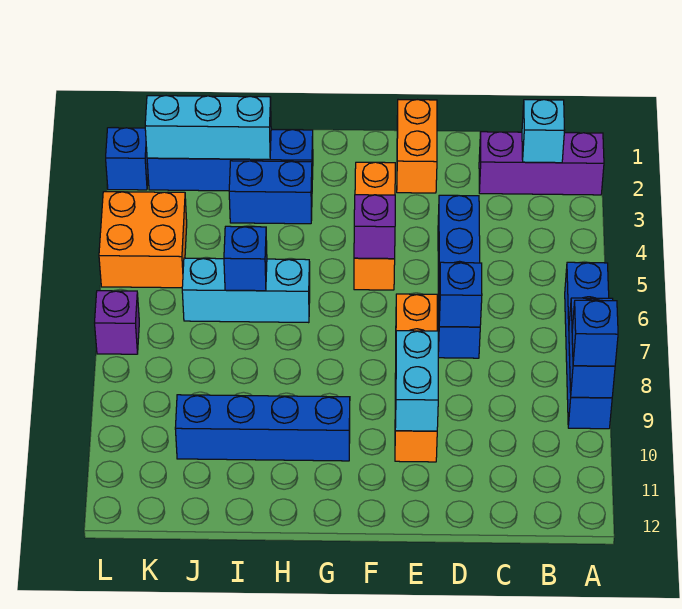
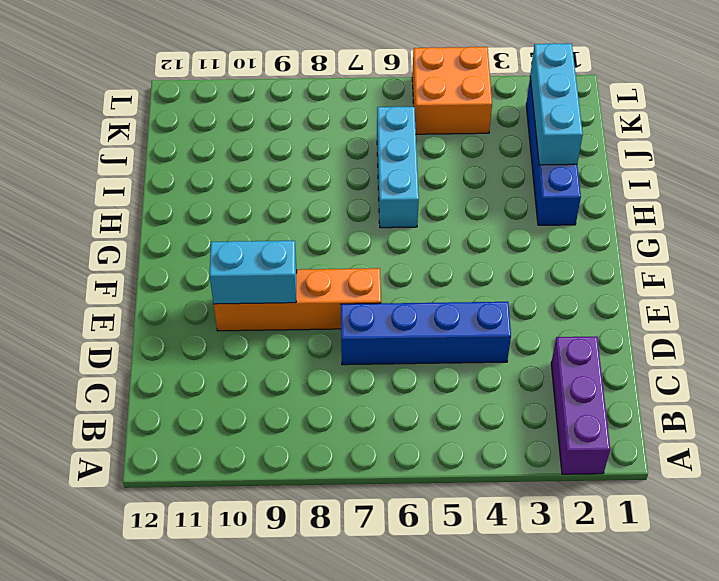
none -> blue brick A6:A9 level 1
none -> orange brick E1:E2 level 1
none -> orange brick F3:F5 level 1

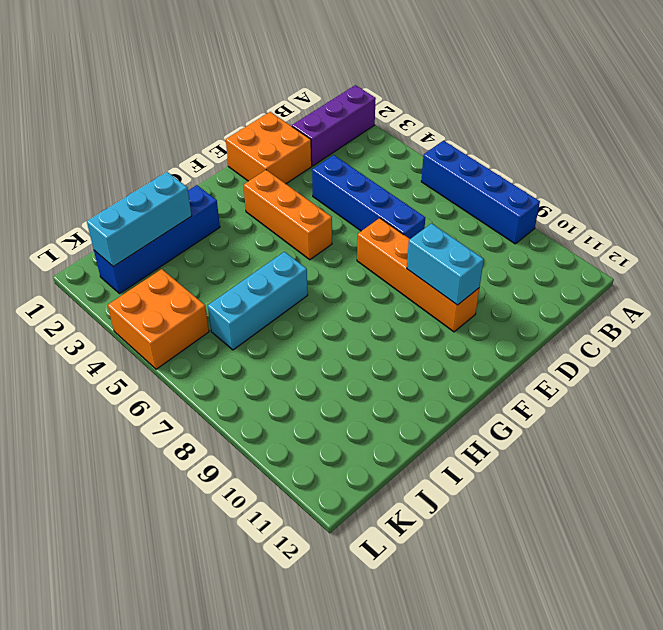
orange brick D1:E2 level 1 -> orange brick E1:E2 level 1
none -> blue brick G10:J10 level 1
none -> blue brick H3:I3 level 1
none -> blue brick L2 level 1

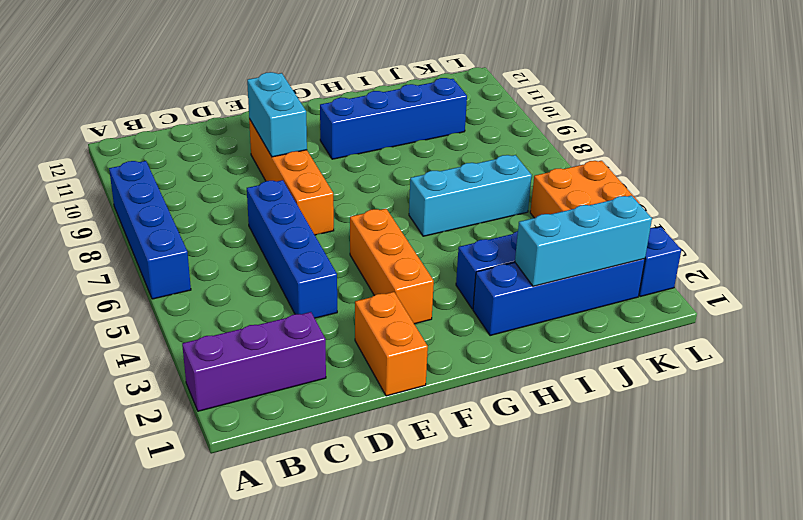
none -> purple brick L7 level 1
none -> blue brick A8:A9 level 2
none -> cyan brick B2 level 2

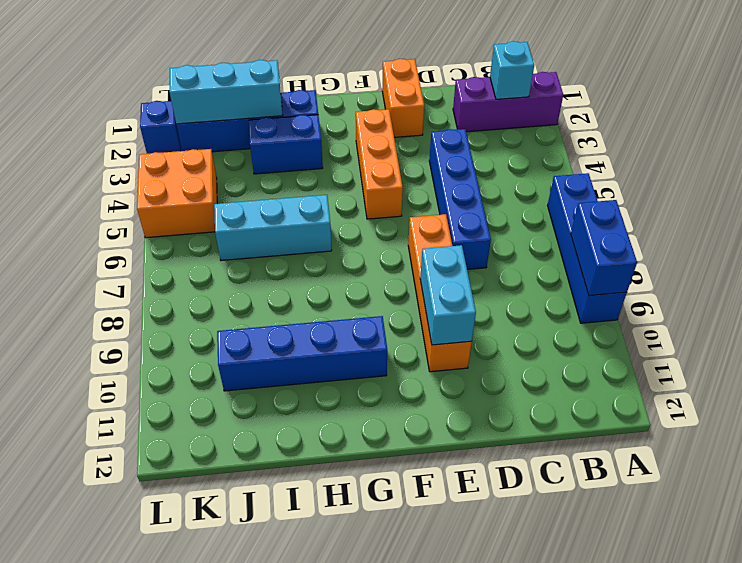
none -> purple brick L7 level 1
none -> blue brick D7 level 2
none -> purple brick F5 level 2

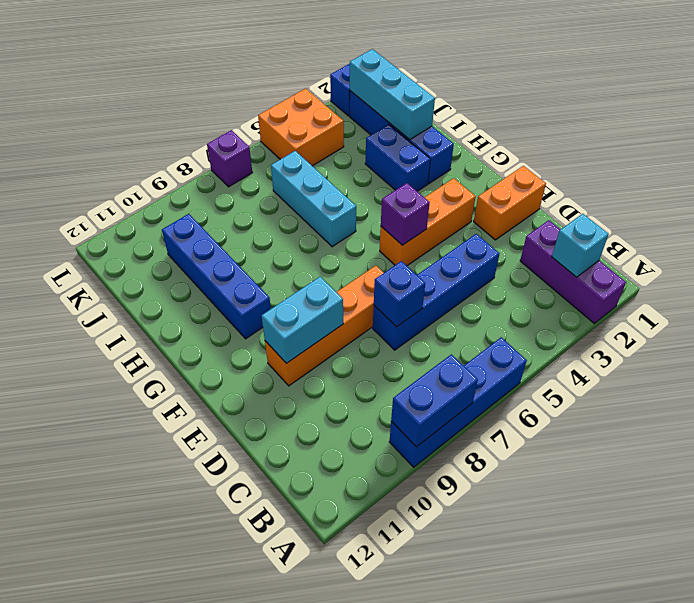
none -> blue brick I6 level 2
none -> blue brick A9 level 3

